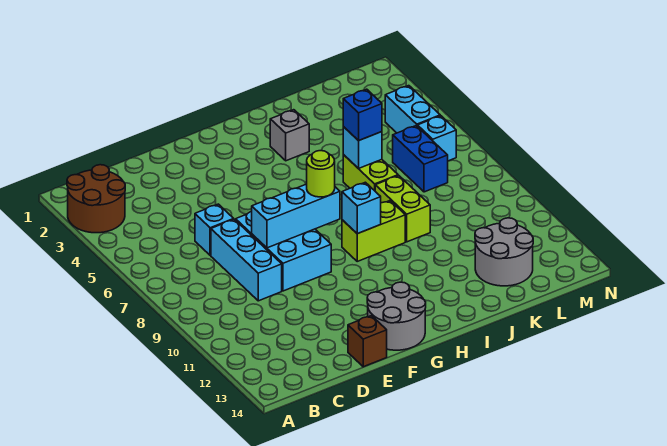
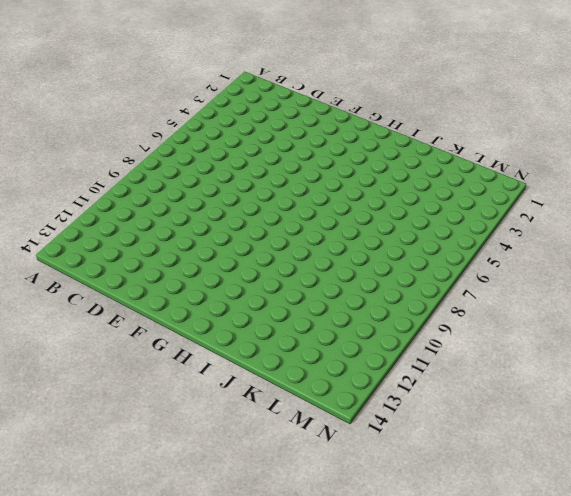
none -> brown round brick A2:B3 level 1
none -> cyan brick D6 level 1
none -> cyan brick D7:D9 level 1

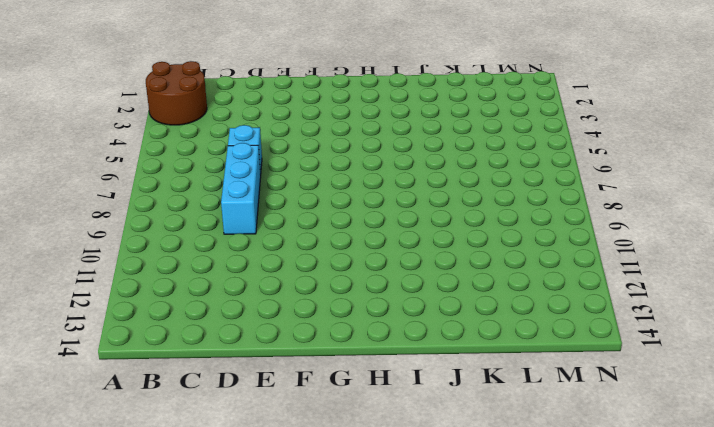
none -> cyan brick E7:F9 level 1
none -> brown brick E14 level 1
none -> grey round brick F13:G14 level 1

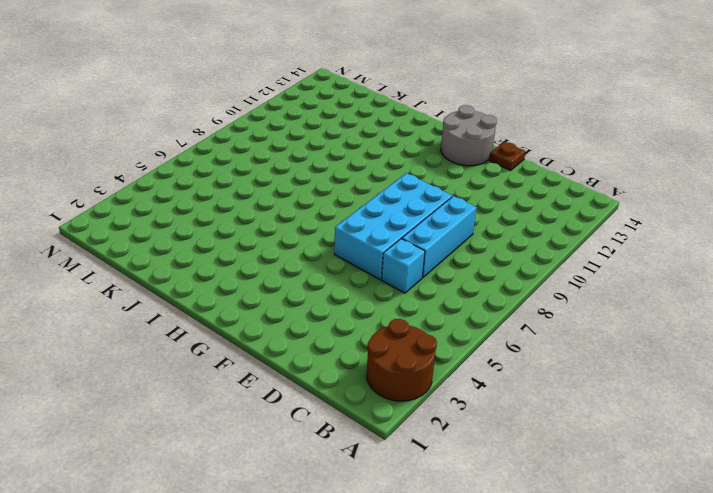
cyan brick E6:F9 level 1 -> cyan brick E7:F9 level 1
brown plate E14 level 1 -> brown brick E14 level 1
none -> lime brick H9:I9 level 1
none -> grey brick I3 level 1
none -> lime brick J6:J7 level 1

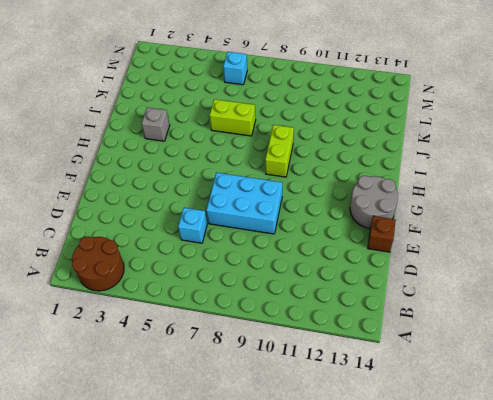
none -> cyan brick D7:D9 level 1
none -> lime brick J8:J9 level 1
none -> grey round brick K12:L13 level 1

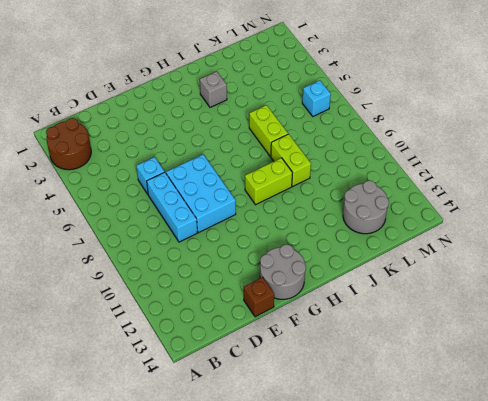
none -> blue brick L6:L7 level 1
none -> cyan brick M4:M5 level 1
none -> cyan brick E8:G8 level 2

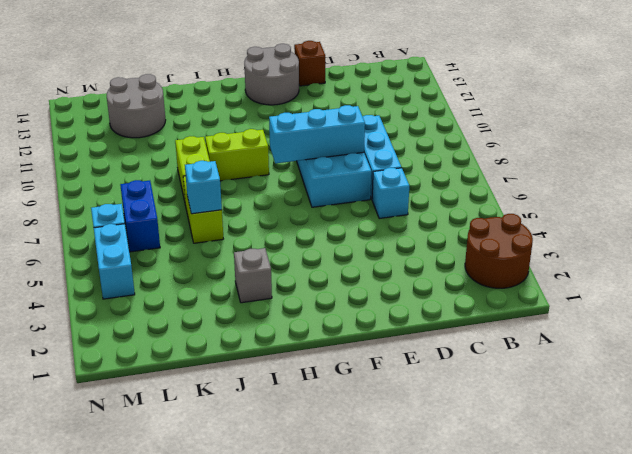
none -> cyan brick H9 level 2
none -> lime round brick G8 level 3
none -> blue brick J6 level 3

